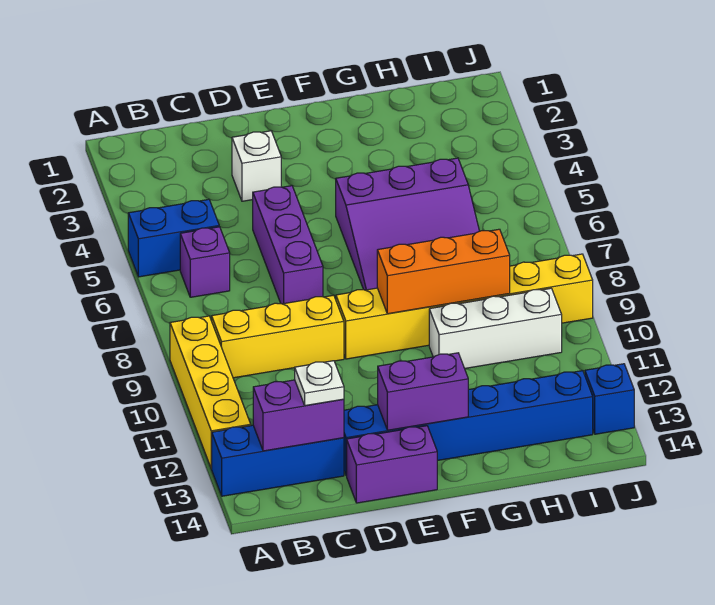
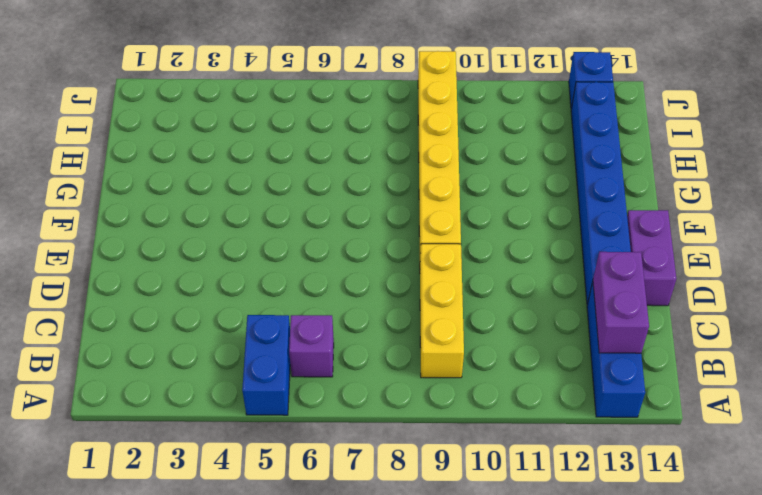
none -> yellow brick A9:A12 level 1
none -> white brick D3 level 1
none -> purple brick D5:D7 level 1

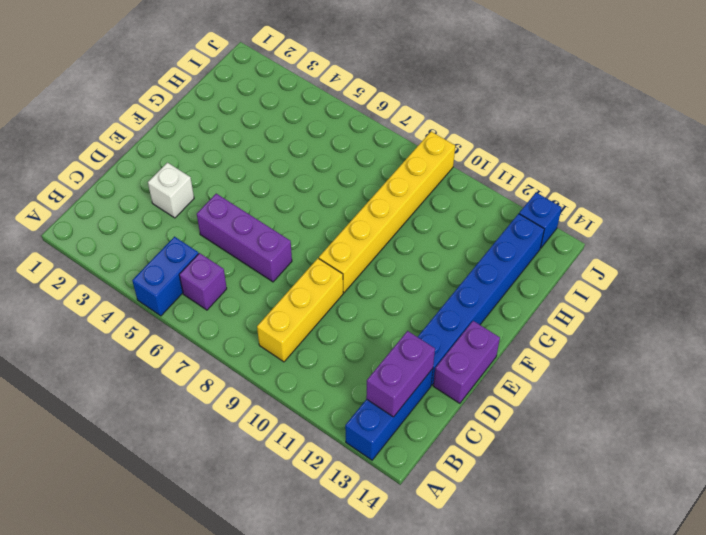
none -> yellow brick A9:A12 level 1
none -> purple slope F5:H7 level 1 top 5
none -> white brick G10:I10 level 1

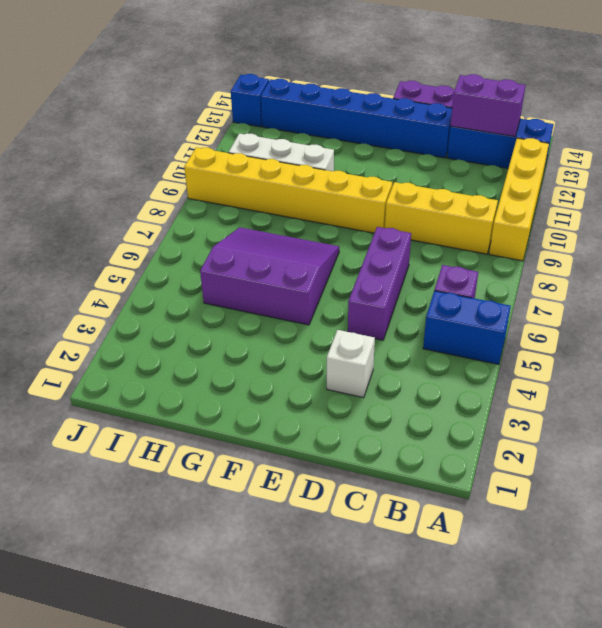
none -> purple brick E13:F13 level 2
none -> orange brick F9:H9 level 2
none -> white plate C13 level 3

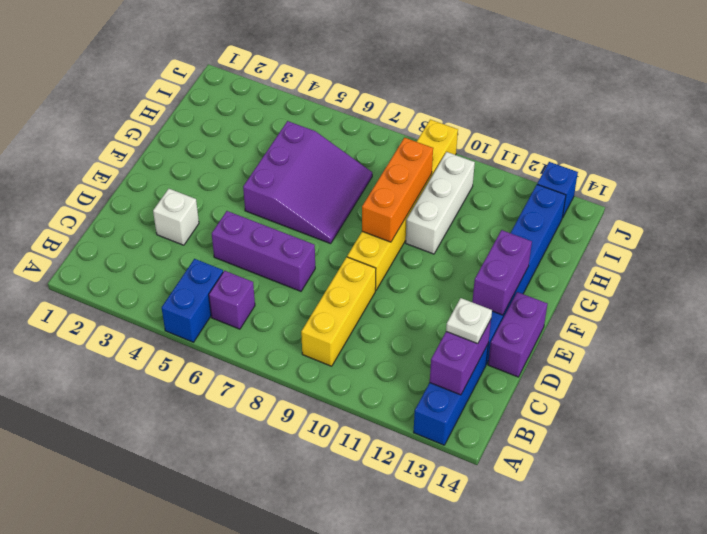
none -> yellow brick A9:A12 level 1

